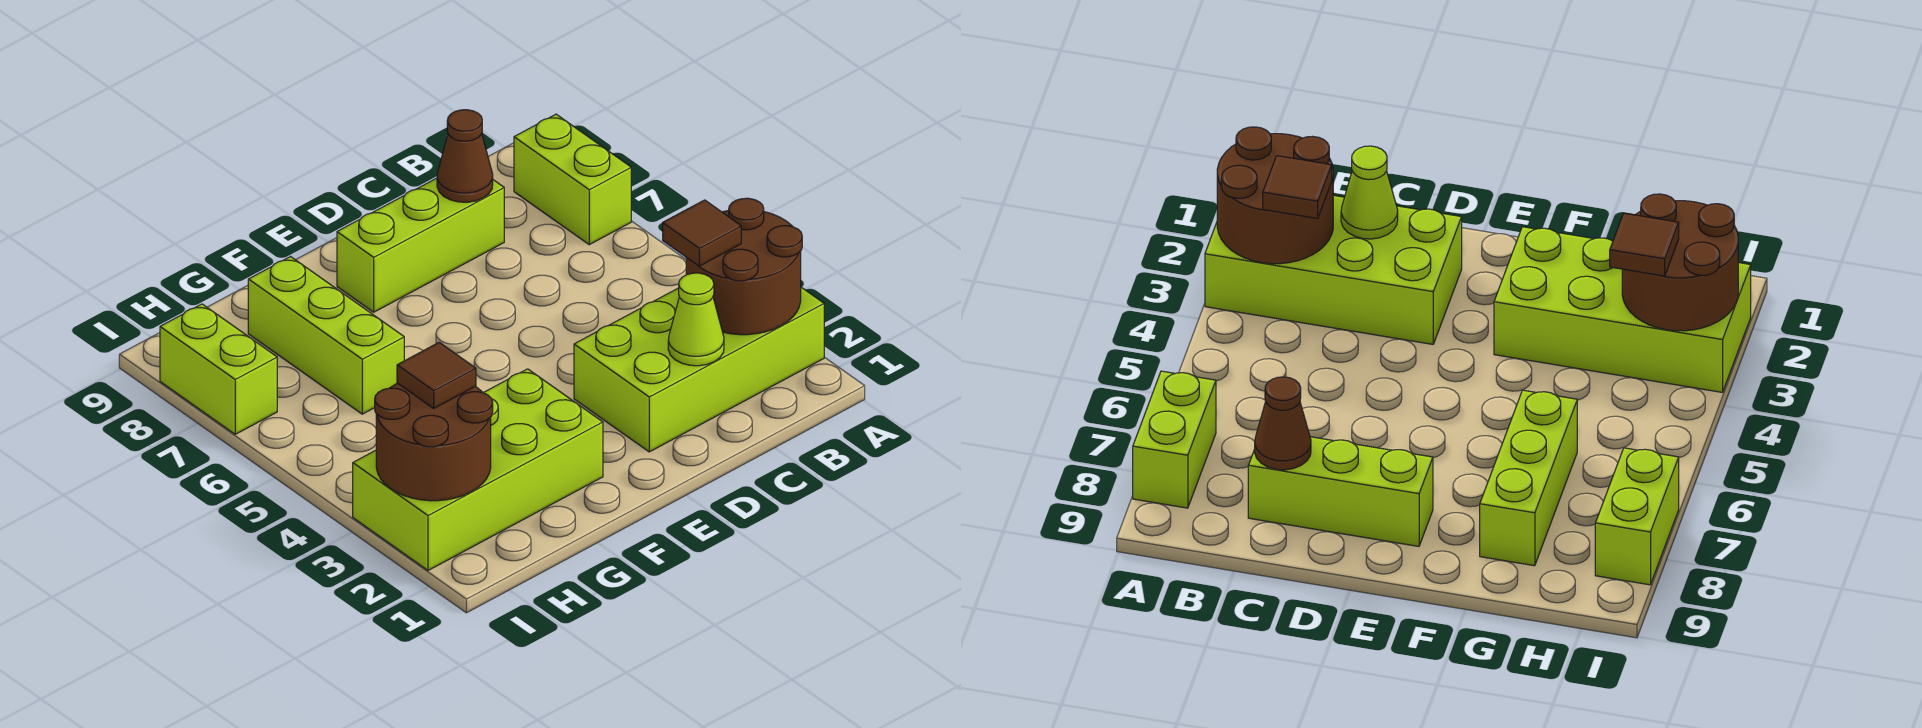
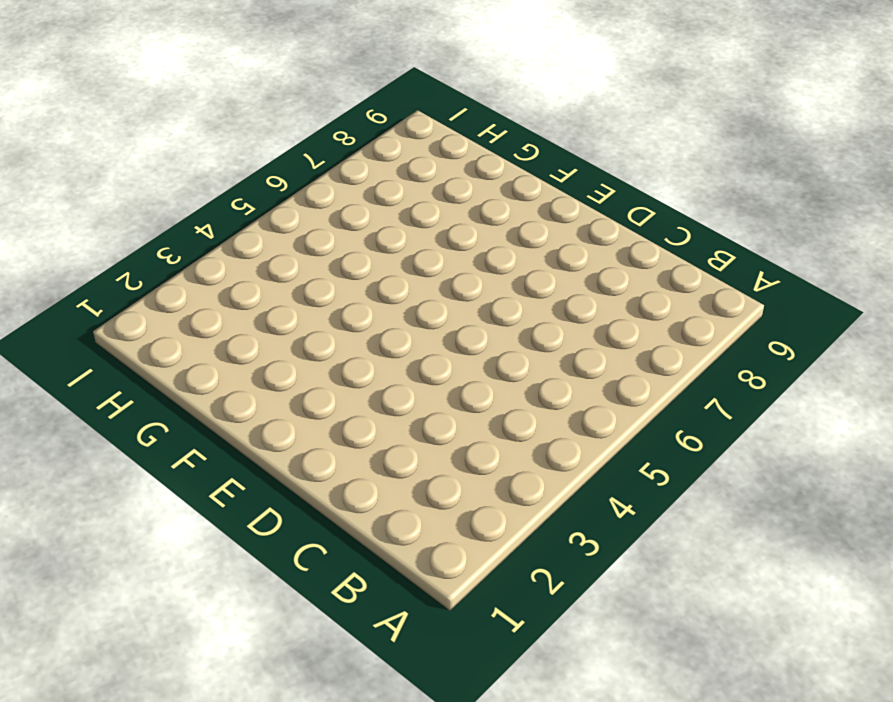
none -> lime brick A2:D3 level 1
none -> lime brick A7:A8 level 1
none -> lime brick C8:E8 level 1

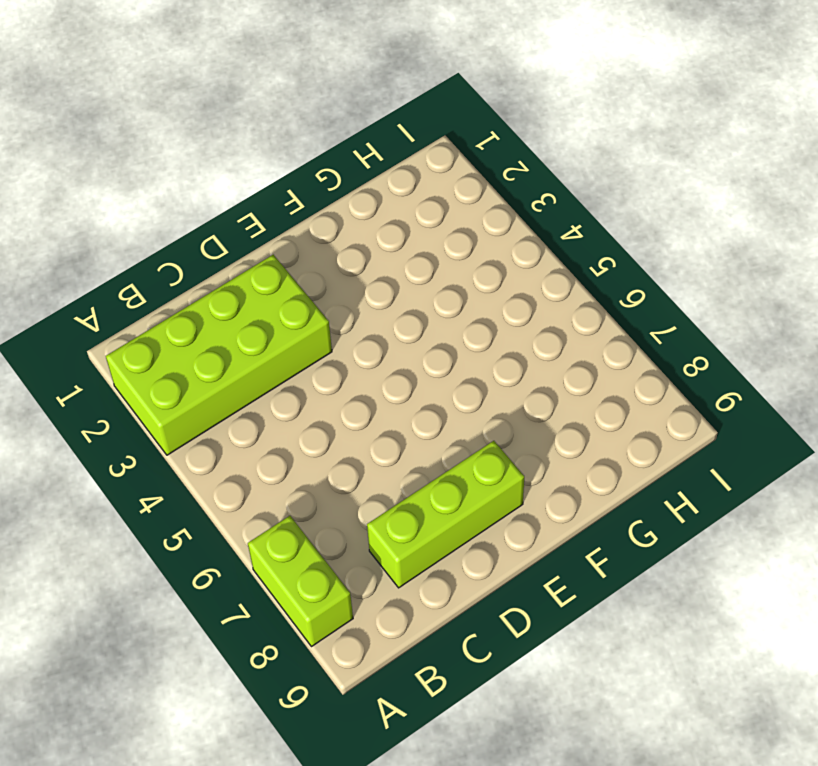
none -> lime brick F2:I3 level 1
none -> lime brick G6:G8 level 1
none -> lime brick I7:I8 level 1

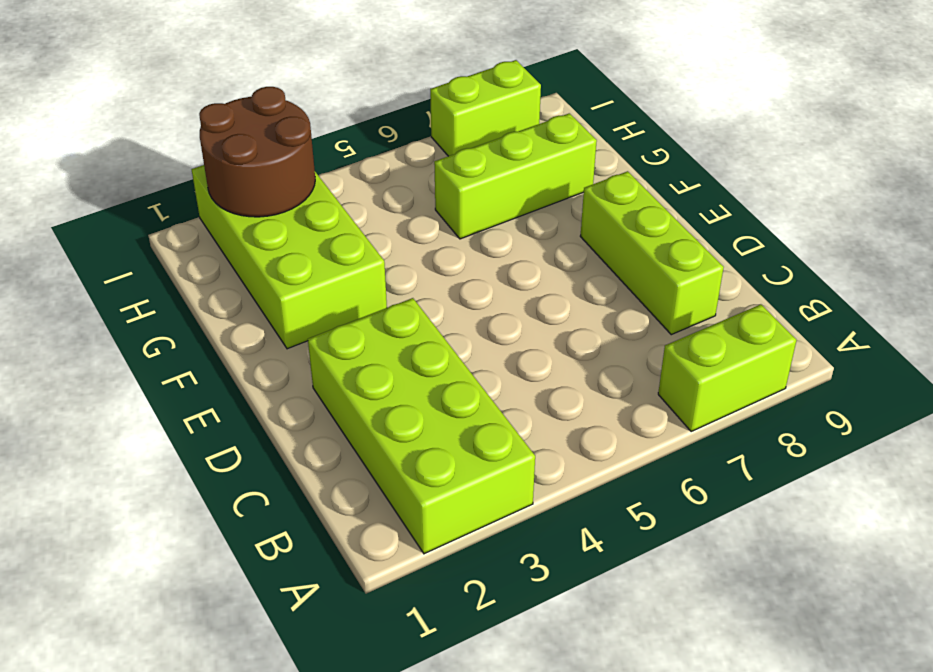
none -> brown round brick A2:B3 level 2
none -> lime cone C2 level 2
none -> brown cone C8 level 2

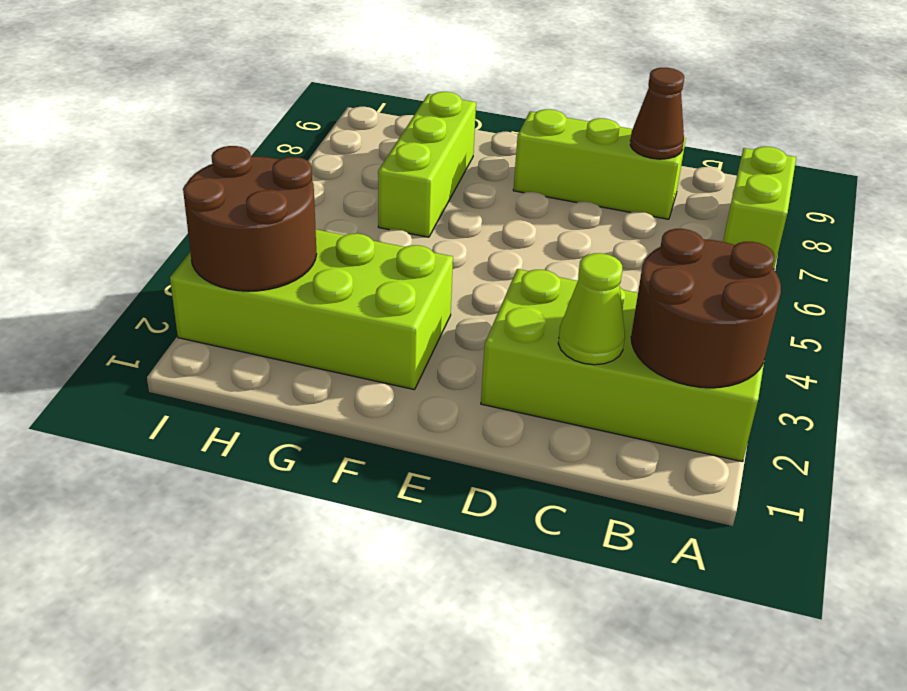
none -> lime brick I7:I8 level 1
none -> brown tile B3 level 3
none -> brown tile H3 level 3

